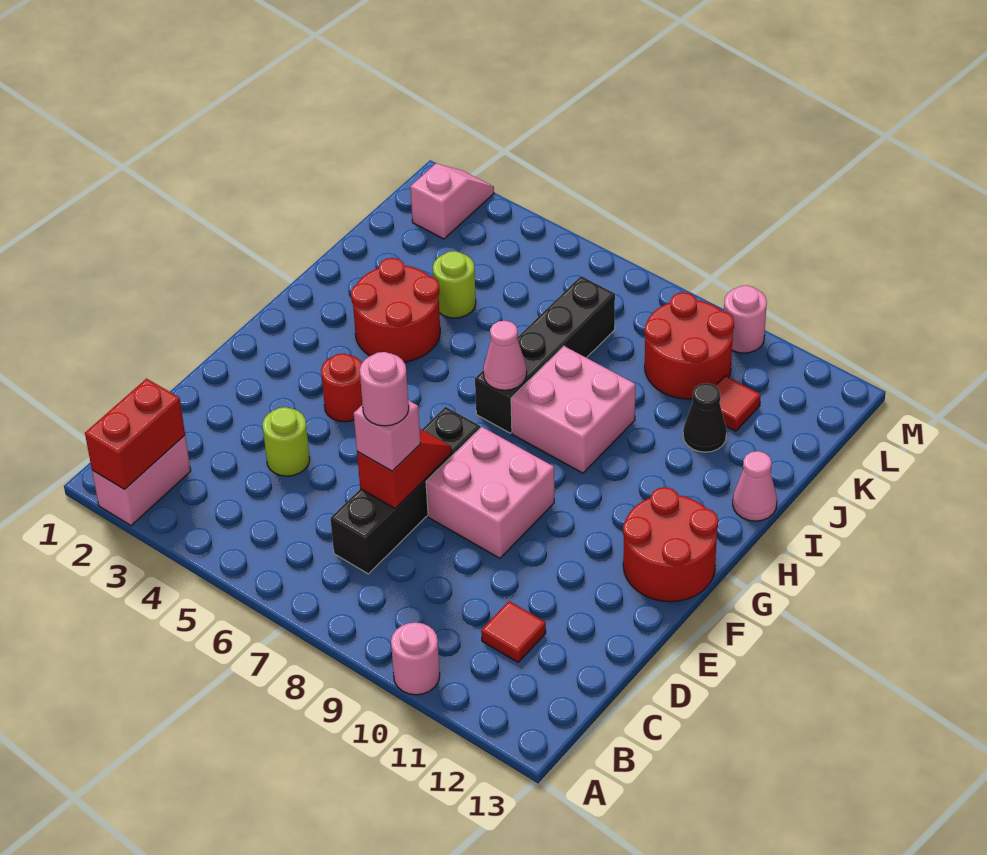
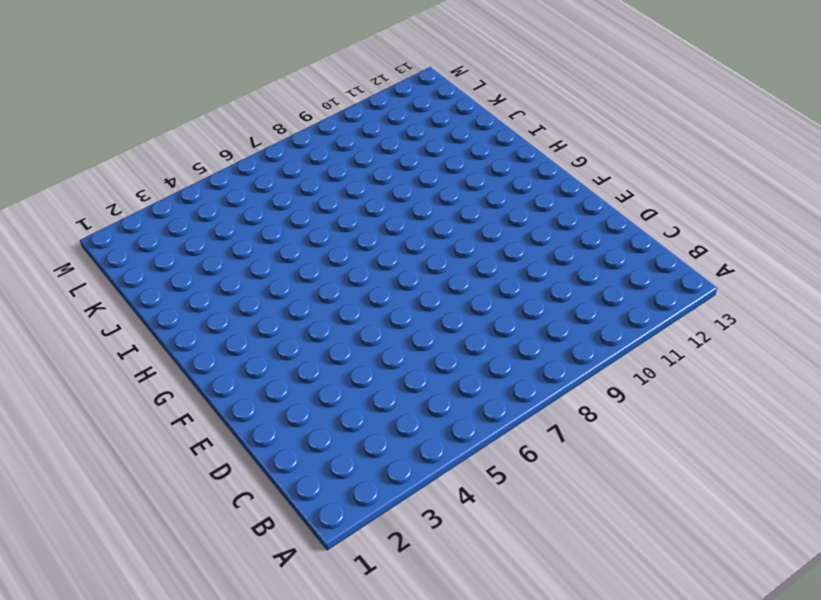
none -> pink brick A2:B2 level 1
none -> pink round brick A10 level 1
none -> black brick C7:F7 level 1

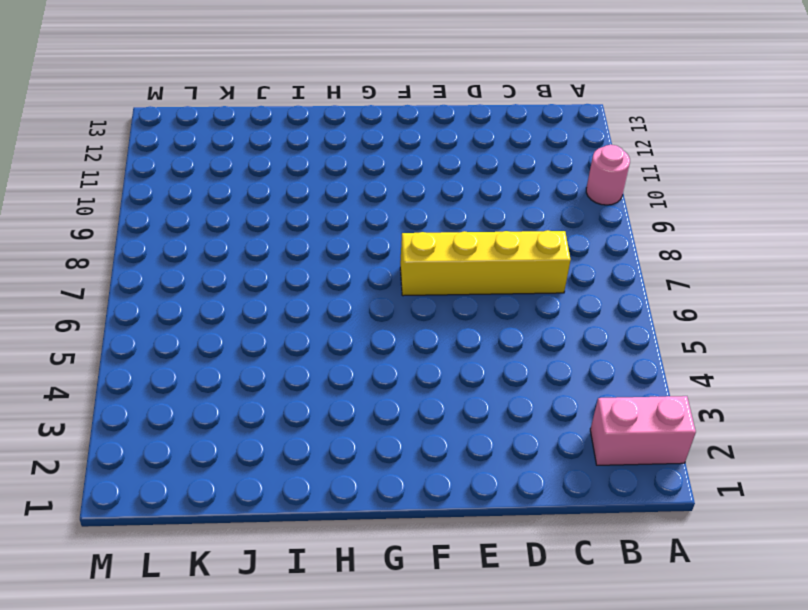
yellow brick C7:F7 level 1 -> black brick C7:F7 level 1
none -> red tile C11 level 1
none -> lime round brick D4 level 1
none -> pink brick E8:F9 level 1

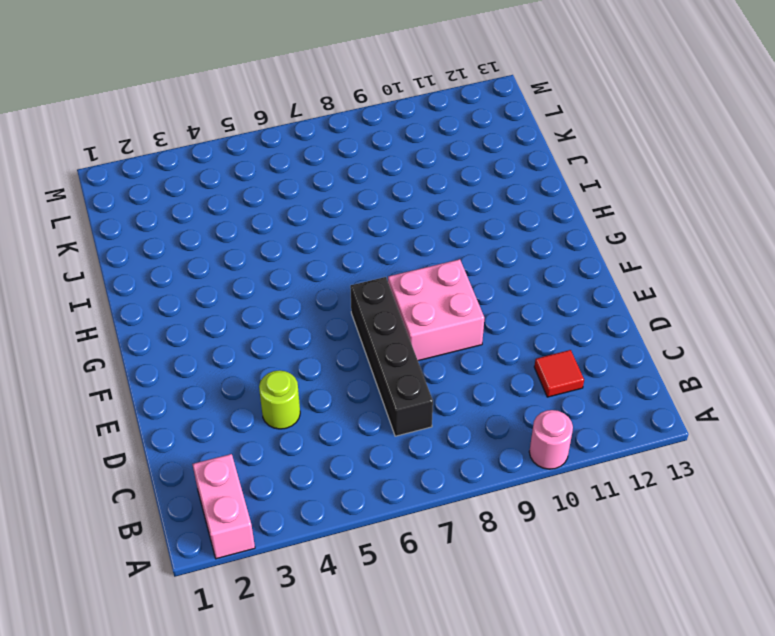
none -> red round brick F4 level 1
none -> red round brick F12:G13 level 1
none -> red round brick H3:I4 level 1

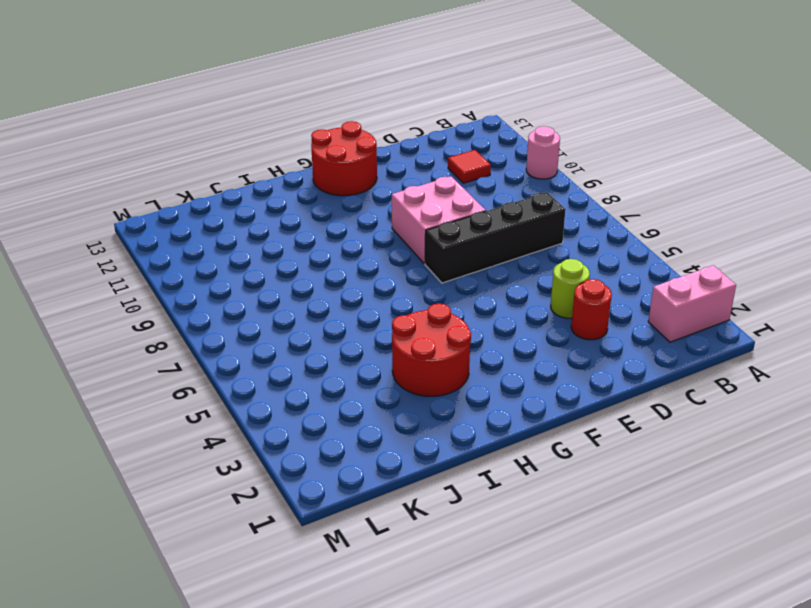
red round brick D3 level 1 -> red round brick F4 level 1
none -> black brick H7:K7 level 1
none -> pink brick H8:I9 level 1
none -> pink cone I13 level 1

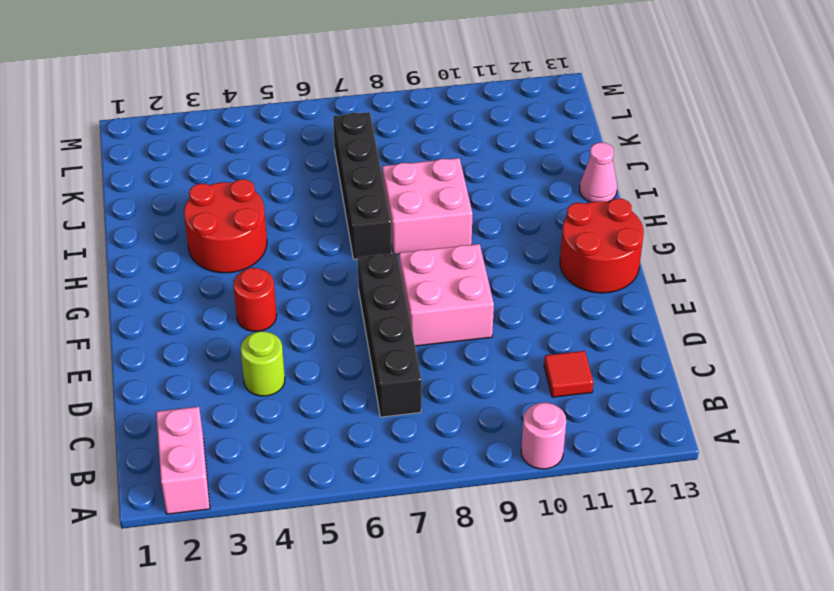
none -> lime round brick J4 level 1
none -> black cone J11 level 1
none -> red round brick K9:L10 level 1

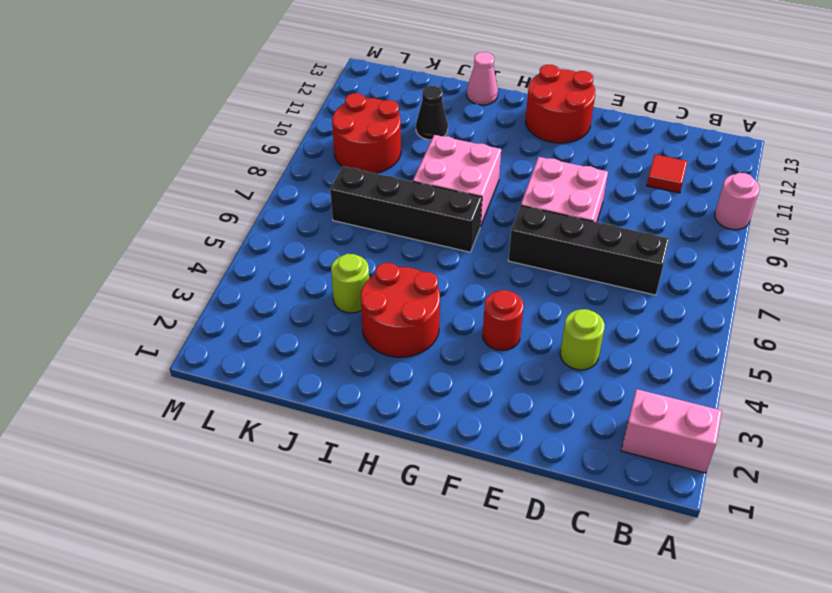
none -> red tile K11 level 1
none -> pink slope L2:M2 level 1 top L
none -> pink round brick M10 level 1

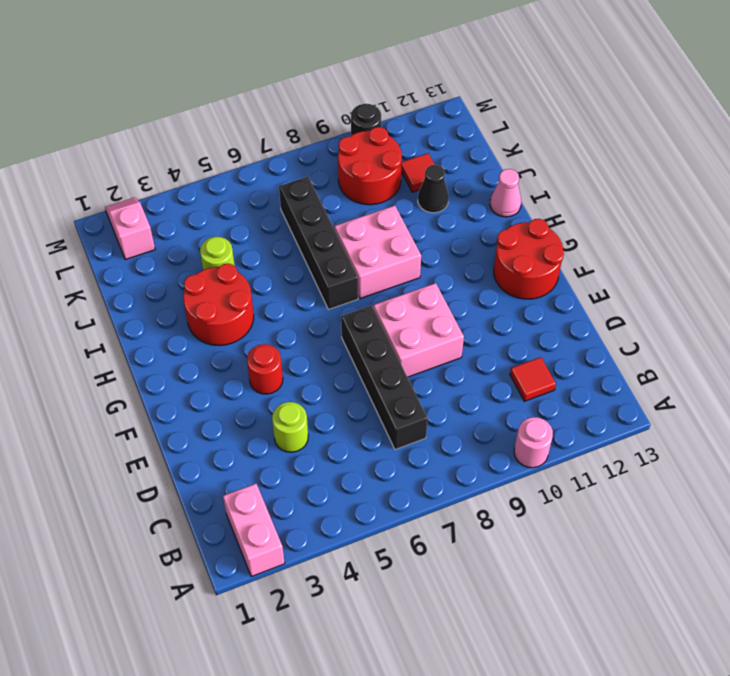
black round brick M10 level 1 -> pink round brick M10 level 1
none -> red brick A2:B2 level 2
none -> red slope D7:E7 level 2 top D
none -> pink cone H7 level 2

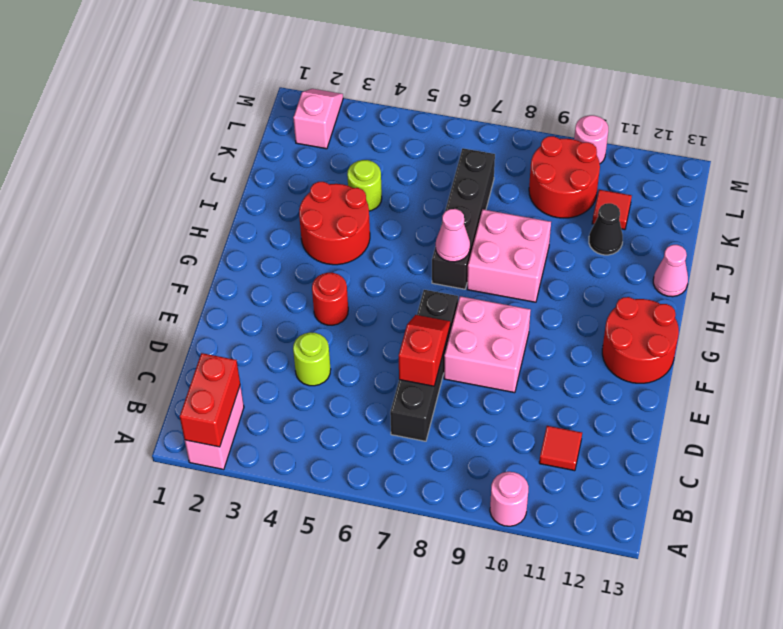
none -> pink brick D7 level 3
none -> pink round brick D7 level 4

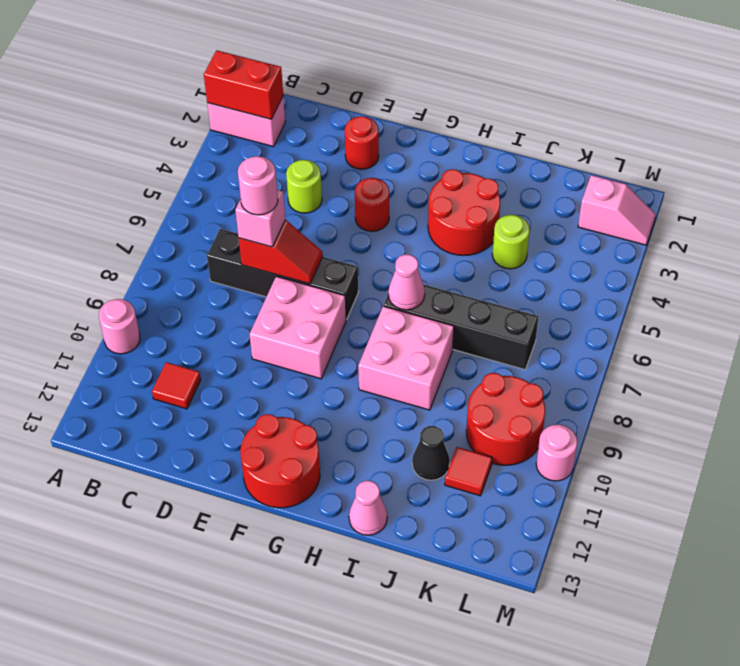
red round brick E2 level 1 -> none

